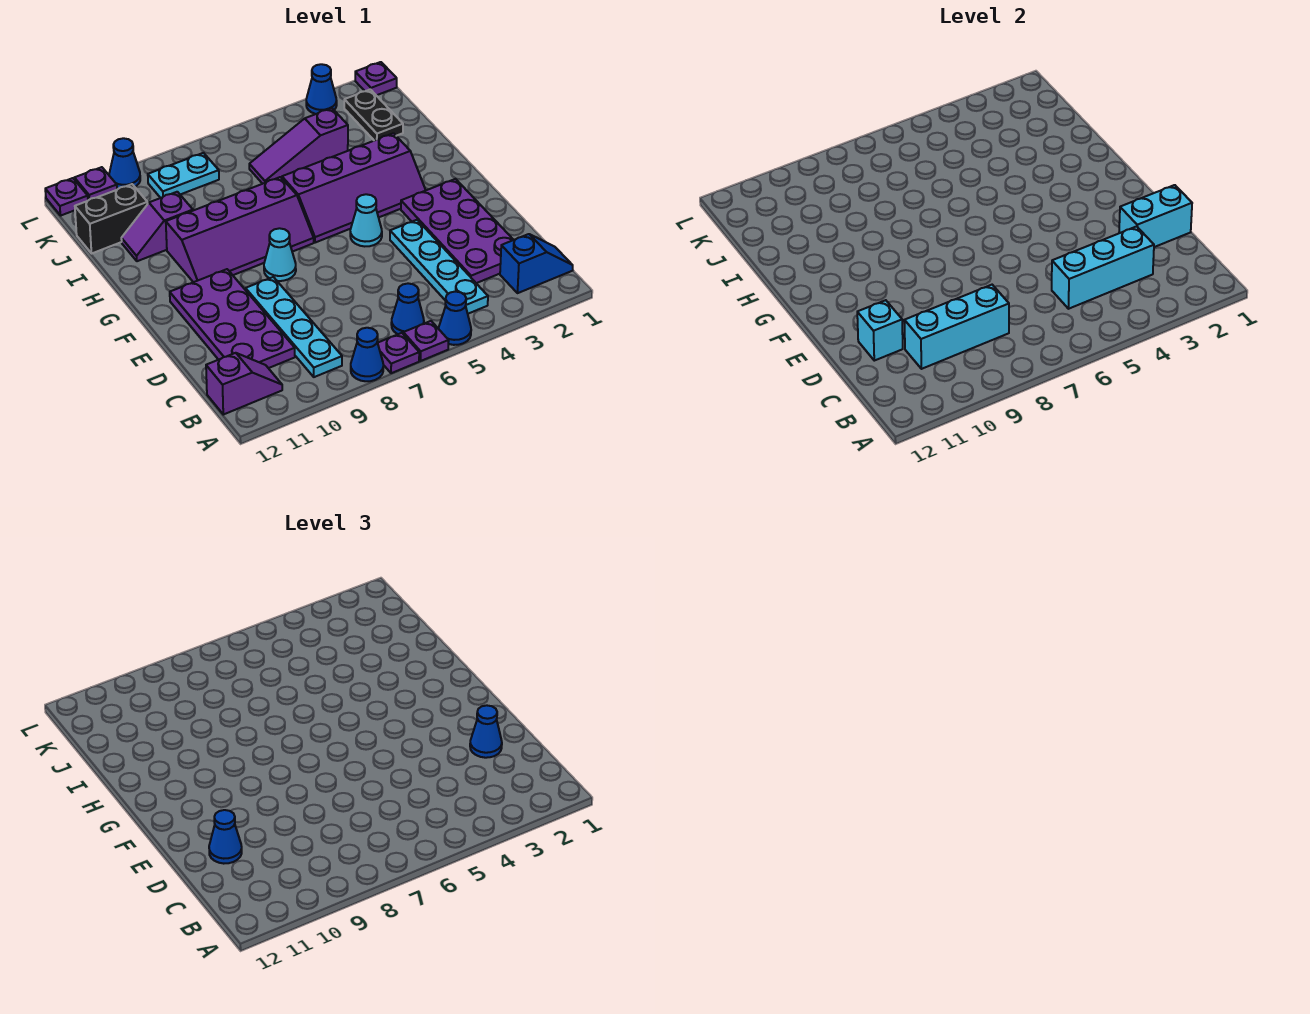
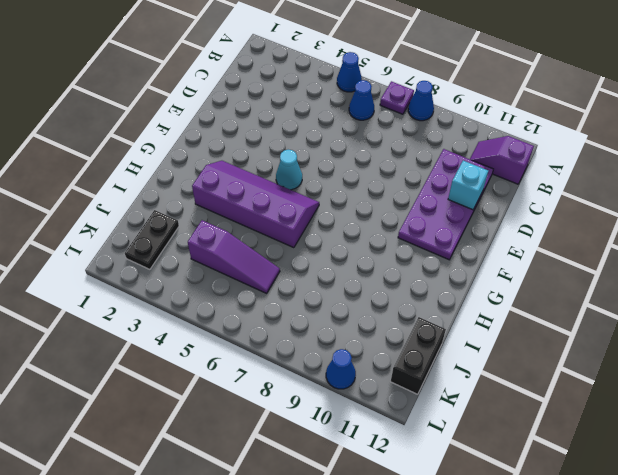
black brick J12:K12 level 1 -> black brick J11:J12 level 1
none -> purple plate A6 level 1
none -> blue slope B1:B2 level 1 top 2
none -> cyan plate B4:E4 level 1
none -> cyan plate B9:E9 level 1

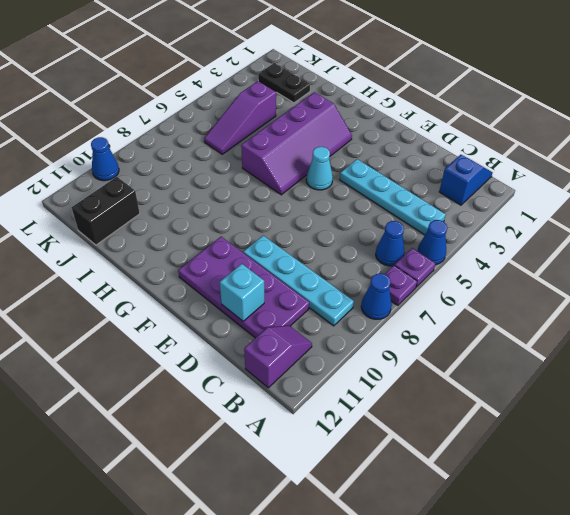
none -> purple plate C2:F3 level 1
none -> cyan cone F8 level 1
none -> purple slope G7:H10 level 1 top H
none -> purple slope I10:I11 level 1 top 10

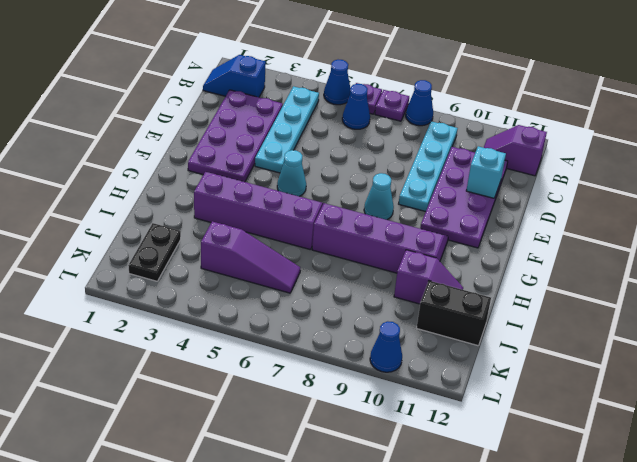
none -> cyan plate K8:K9 level 1
none -> purple plate L1 level 1
none -> blue cone L3 level 1
none -> purple plate L11 level 1

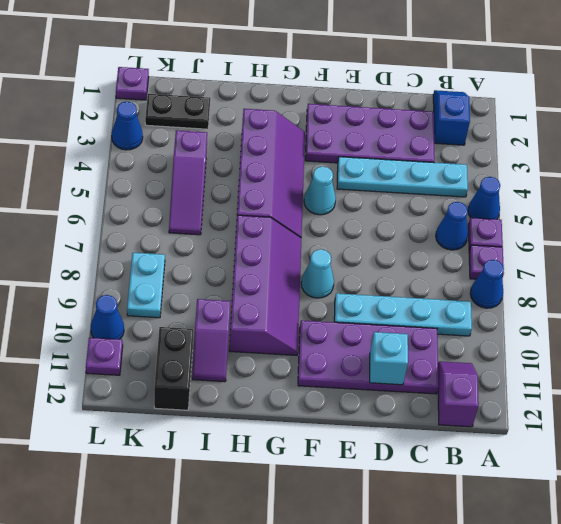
none -> purple plate L12 level 1
none -> cyan brick C3:C5 level 2
none -> cyan brick C8:C10 level 2
none -> cyan brick D1:D2 level 2

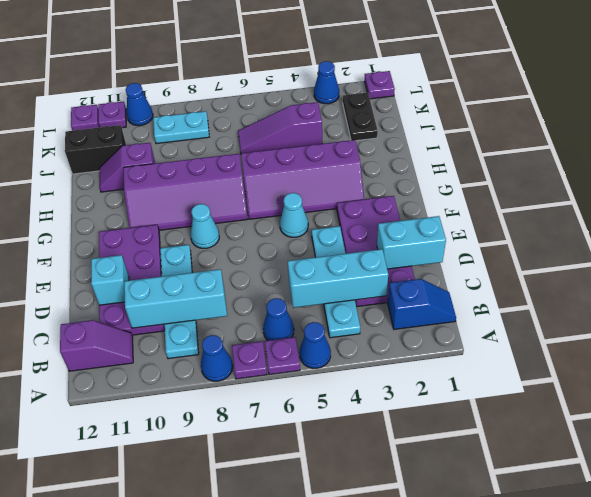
none -> blue cone D2 level 3
none -> blue cone D11 level 3

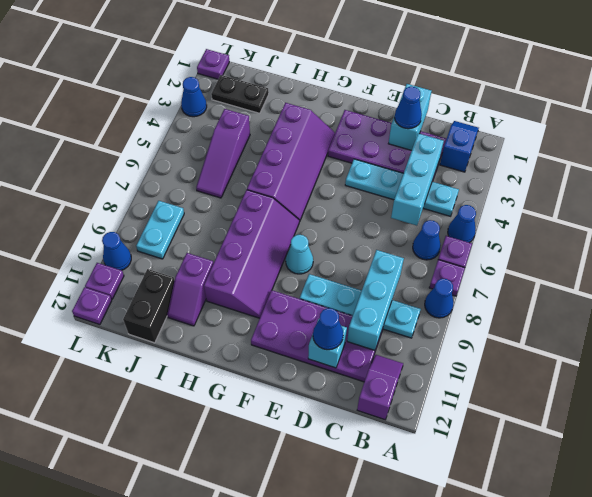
none -> cyan cone F5 level 1

